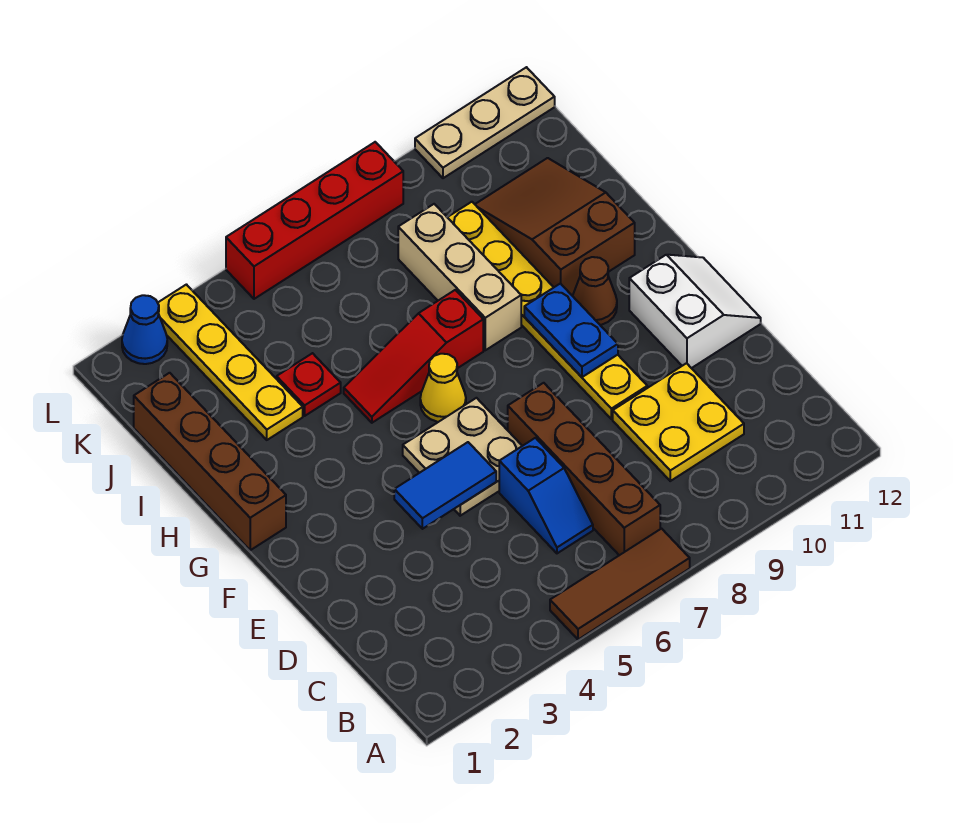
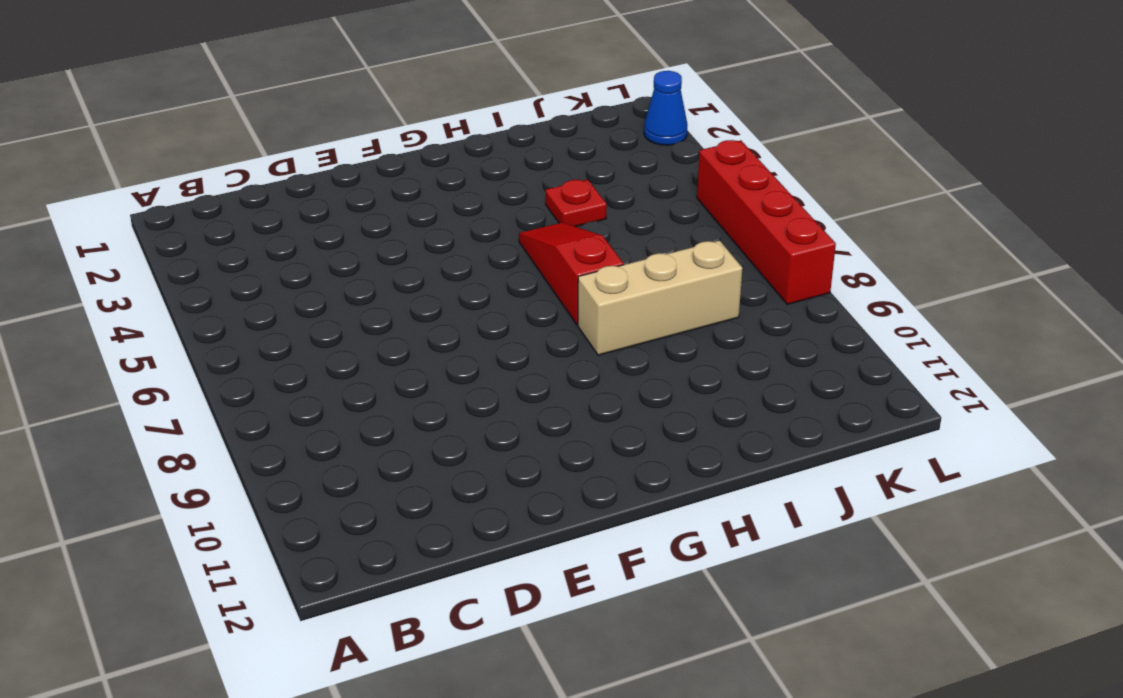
none -> brown tile A5:A7 level 1
none -> brown brick B7:E7 level 1
none -> blue slope C6:D6 level 1 top D

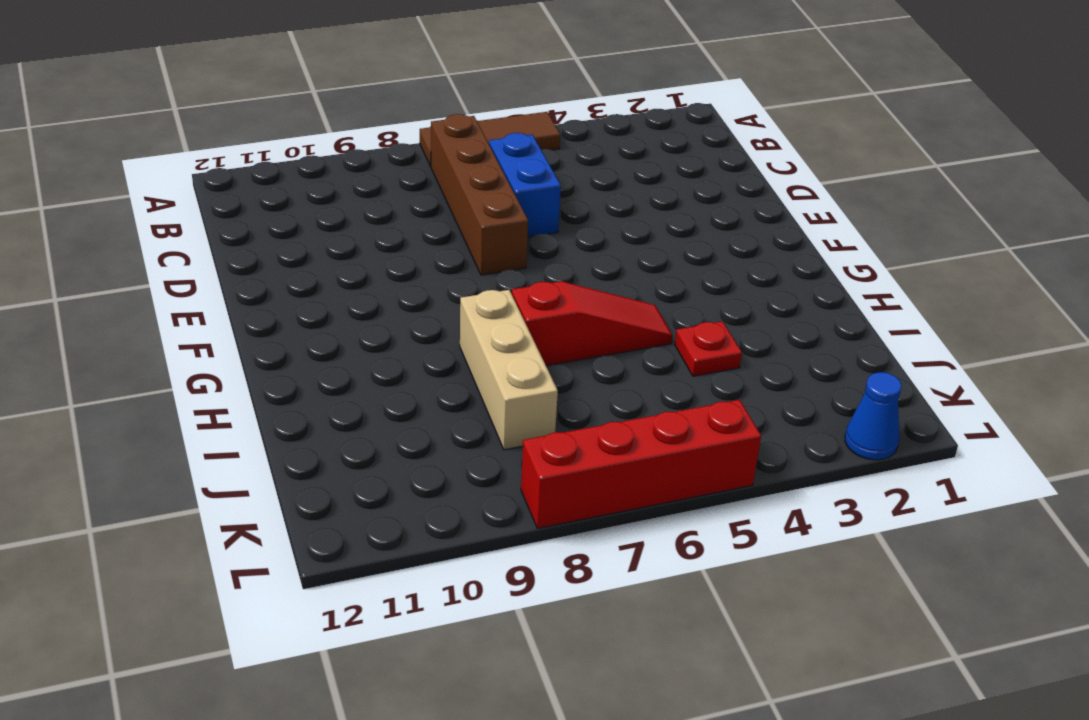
blue brick C6:D6 level 1 -> blue slope C6:D6 level 1 top D
none -> yellow plate C9:D10 level 1
none -> tan plate E5:F6 level 1
none -> yellow plate E9:J9 level 1

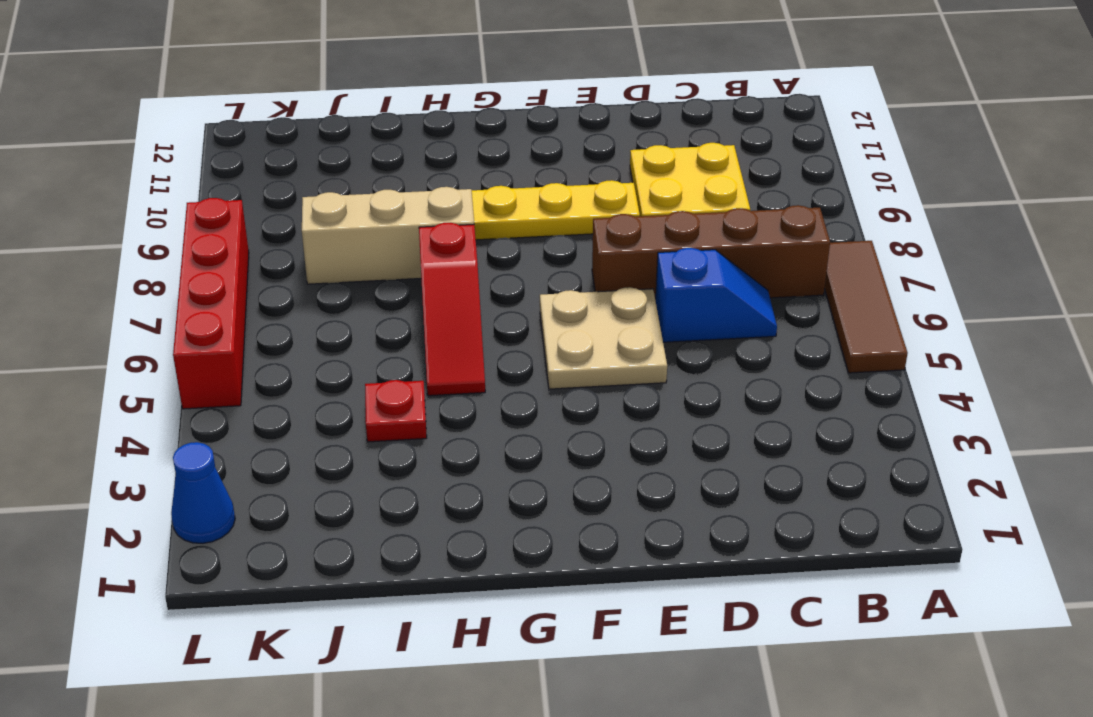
none -> white slope E11:F12 level 1 top 11
none -> brown brick G1:J1 level 1
none -> yellow cone G6 level 1

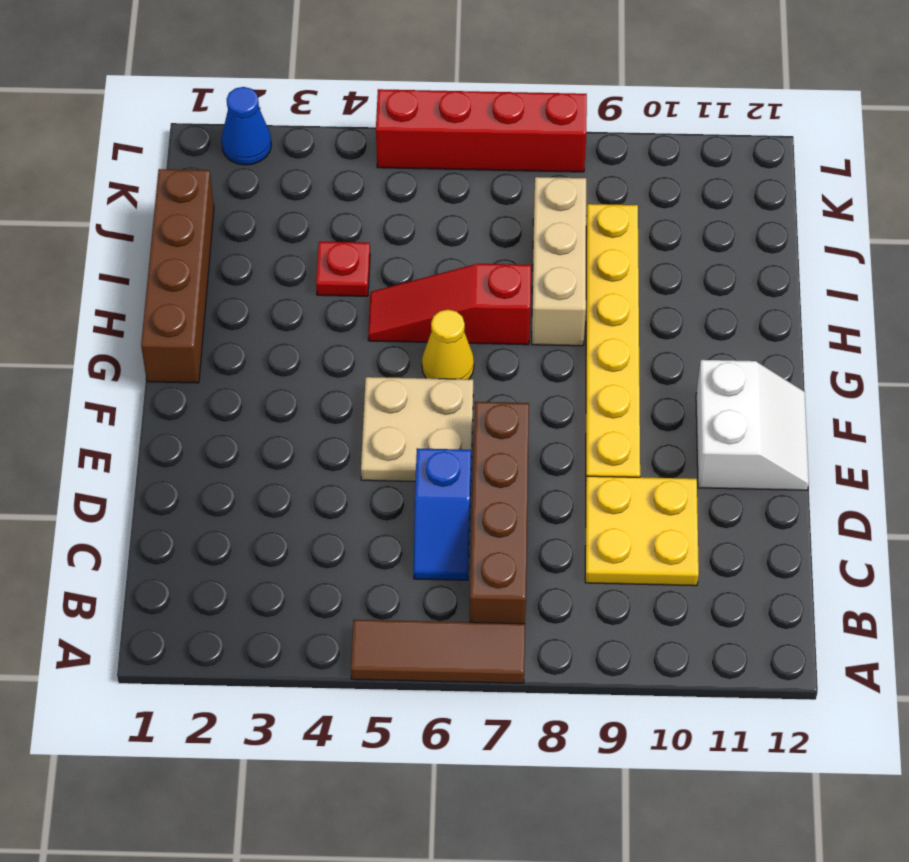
none -> brown cone G10 level 1
none -> brown slope H10:J11 level 1 top H
none -> yellow plate I3:L3 level 1

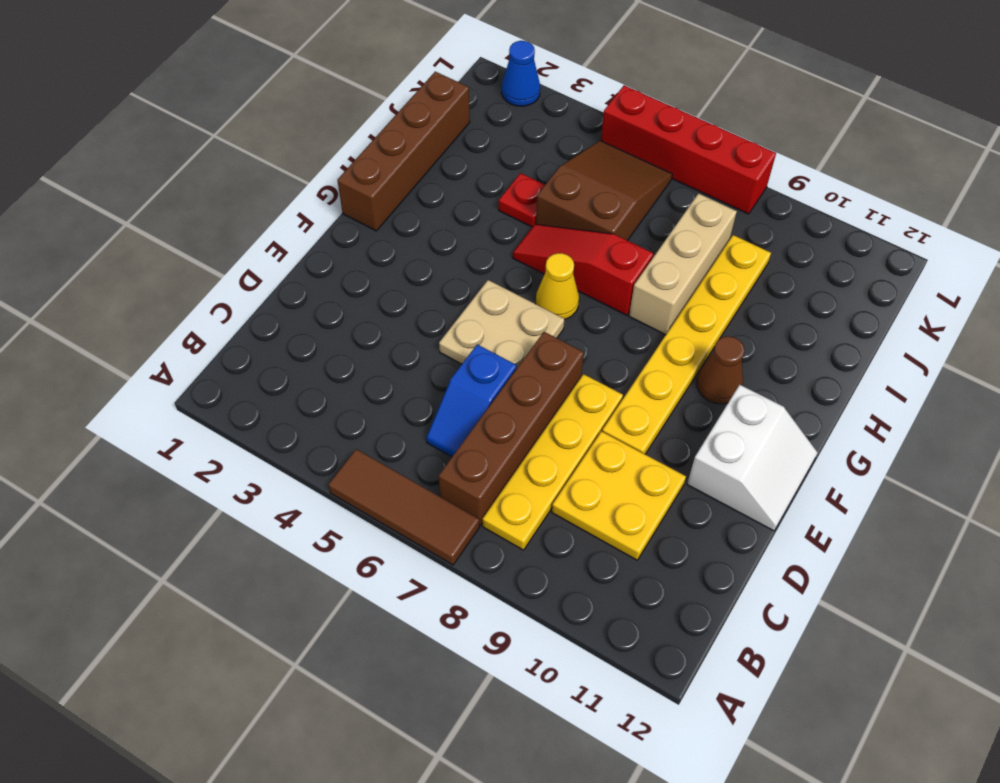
yellow plate B8:E8 level 1 -> yellow plate I3:L3 level 1
brown slope I5:K6 level 1 top I -> brown slope H10:J11 level 1 top H
none -> tan plate L10:L12 level 1
none -> blue tile E4:E5 level 2
none -> blue plate F9:G9 level 2

